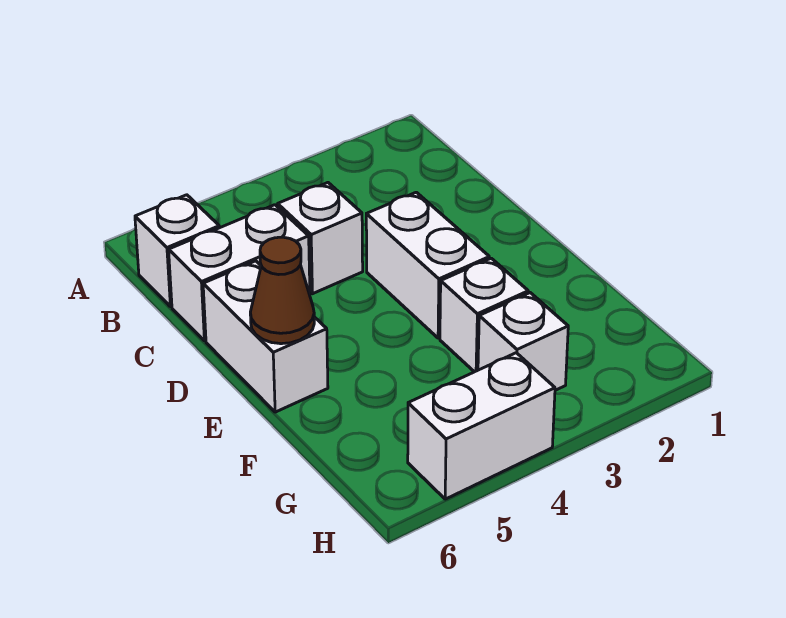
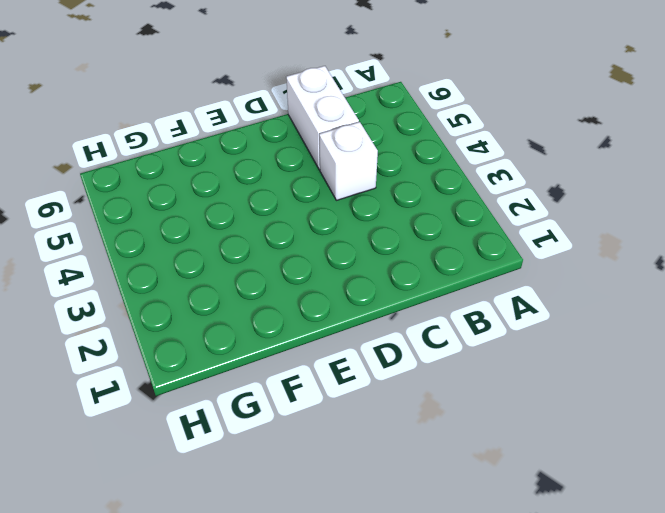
none -> white brick B6 level 1
none -> white brick D3:E3 level 1

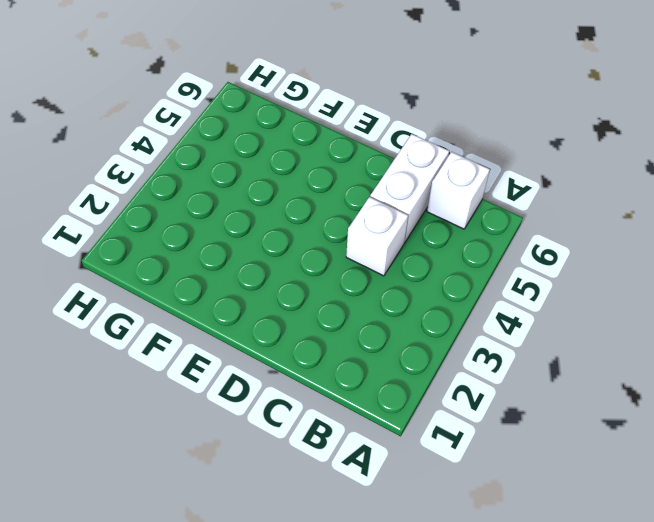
none -> white brick D3:E3 level 1
none -> white brick D6:E6 level 1

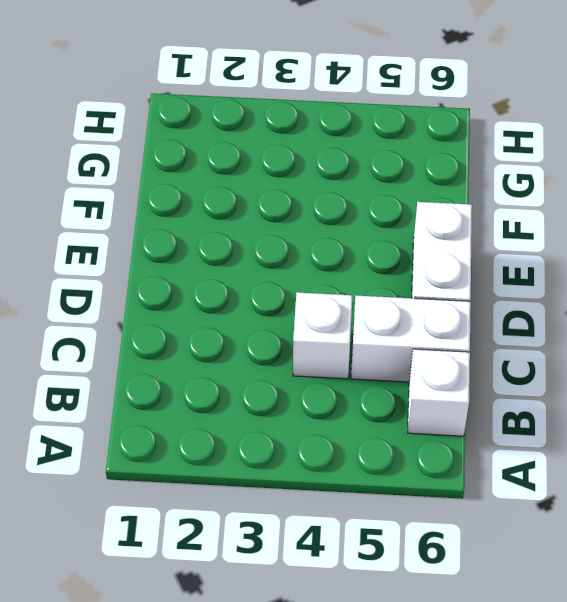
none -> white brick D3:E3 level 1
none -> white brick F3 level 1

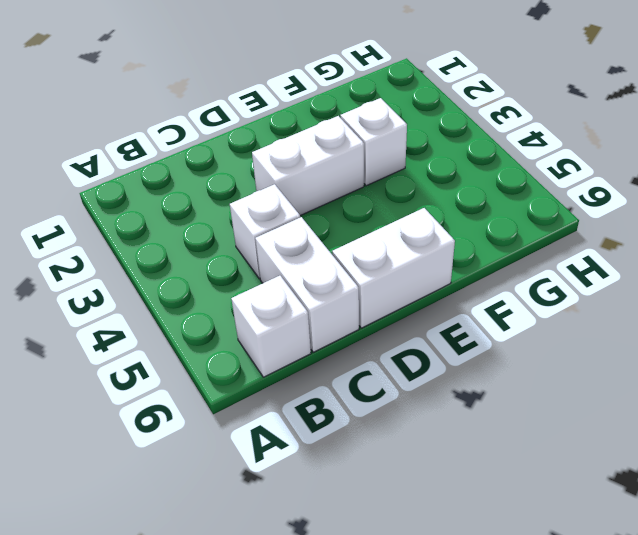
none -> white brick G3 level 1
none -> white brick H4:H5 level 1

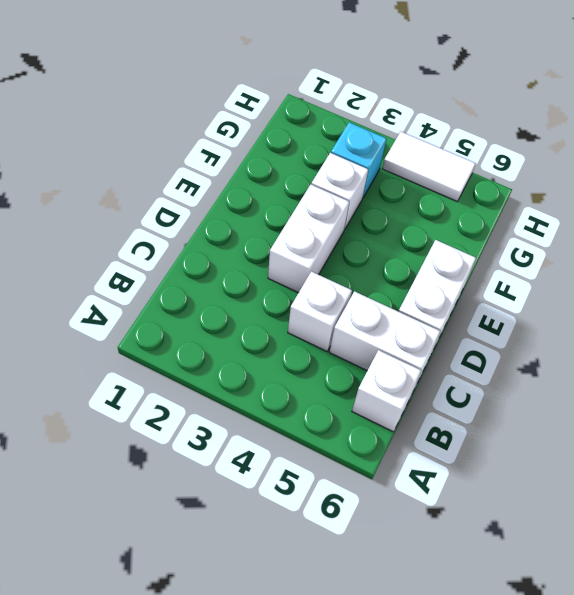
cyan brick G3 level 1 -> white brick G3 level 1
white tile H4:H5 level 1 -> white brick H4:H5 level 1
none -> brown cone E6 level 2

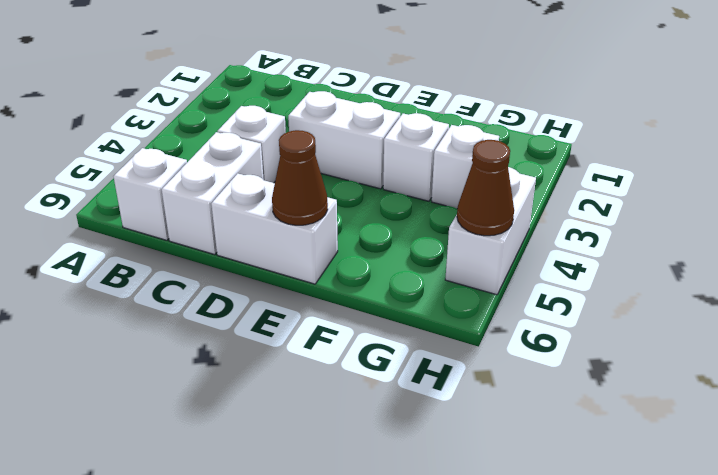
brown cone H5 level 2 -> none

